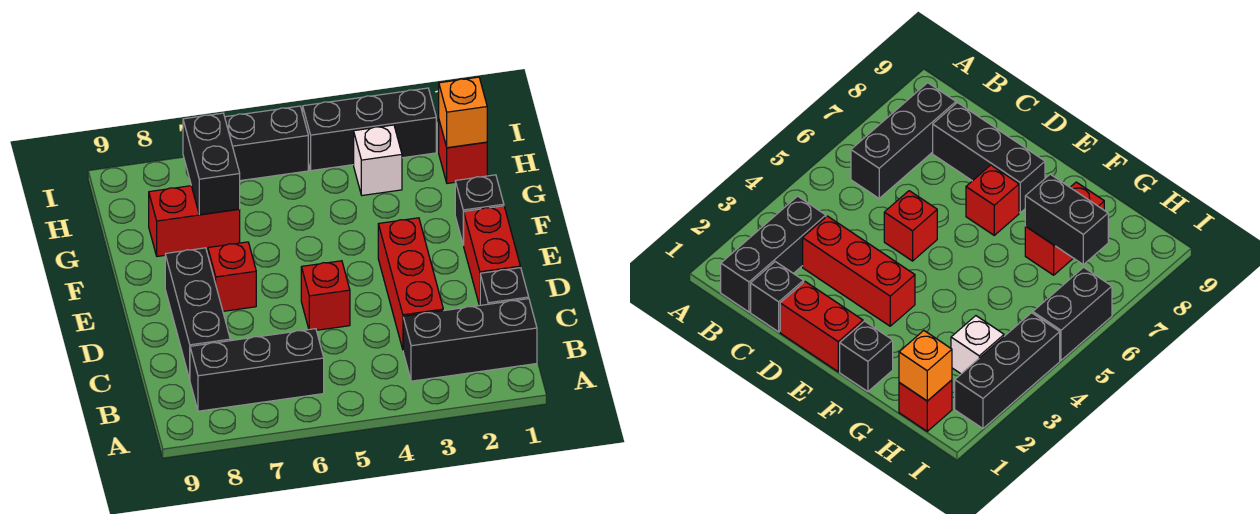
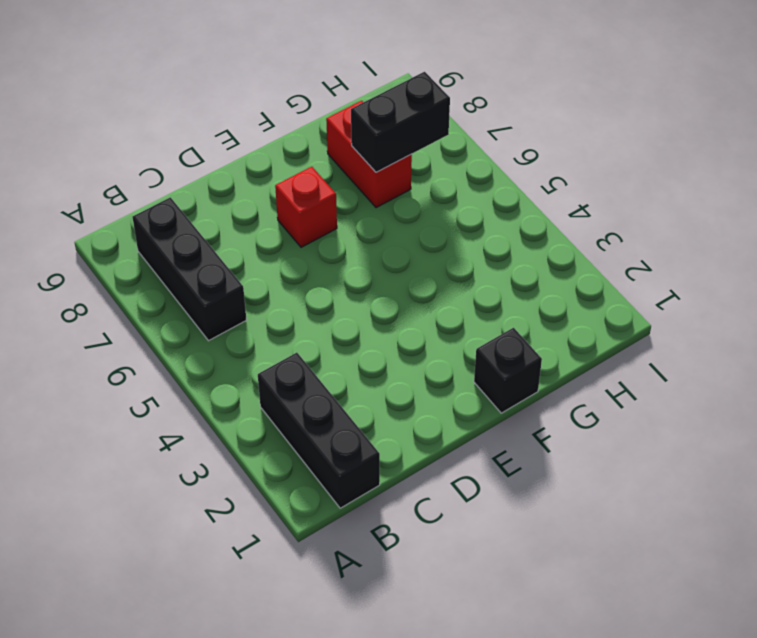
none -> black brick C1 level 1
none -> red brick C3:E3 level 1
none -> black brick C8:E8 level 1

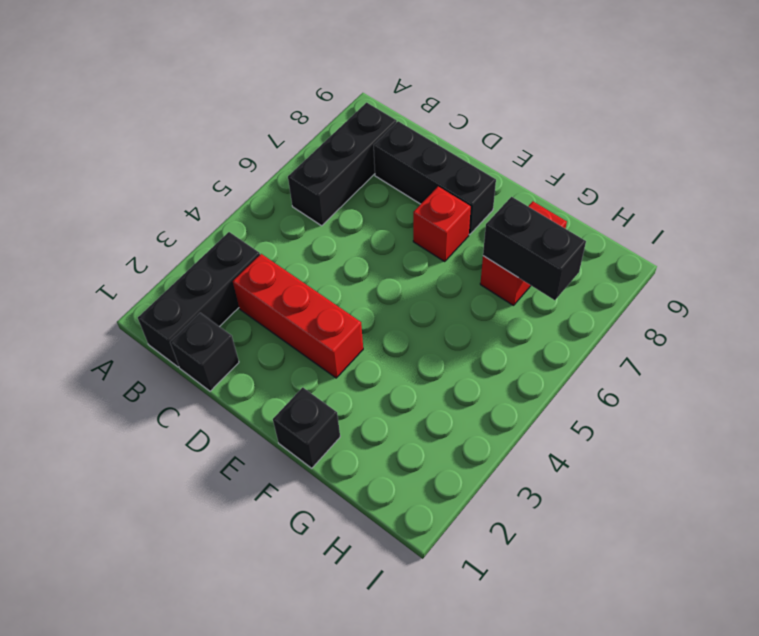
none -> red brick D1:E1 level 1
none -> red brick D5 level 1
none -> red brick H1 level 1

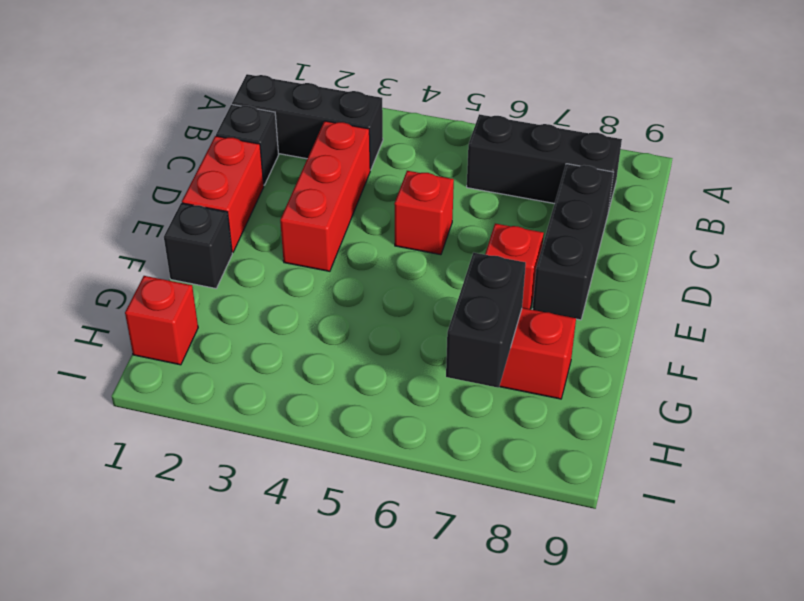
none -> white brick H3 level 1
none -> black brick I2:I4 level 1
none -> black brick I5:I6 level 1

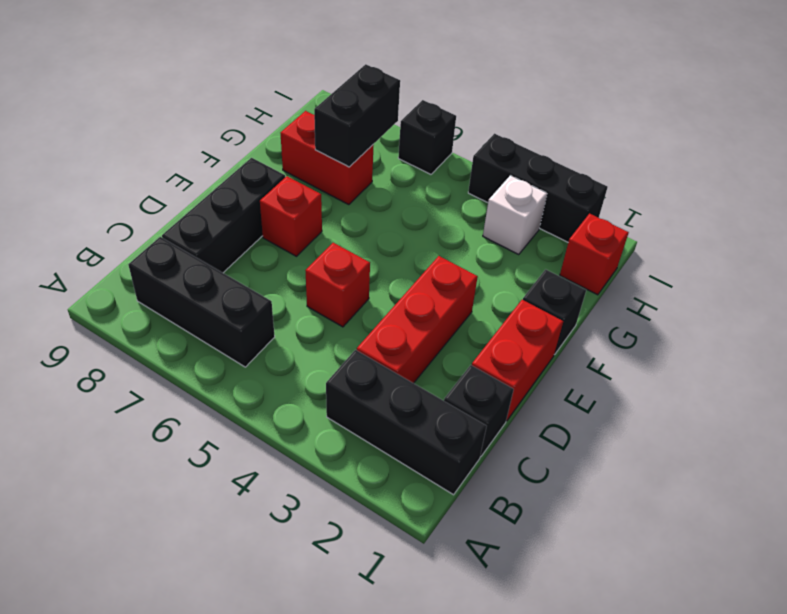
black brick I6 level 1 -> black brick I5:I6 level 1
none -> orange brick H1 level 2

